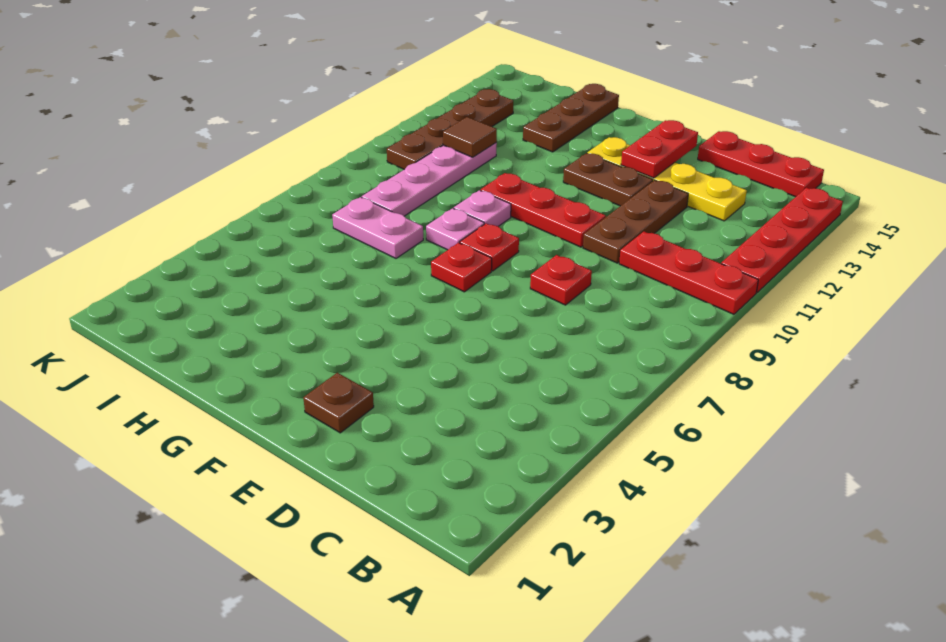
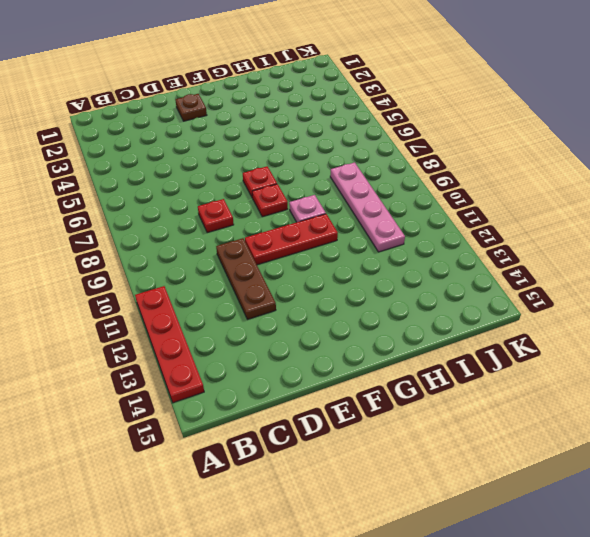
none -> red plate A10:C10 level 1
none -> red plate B15:D15 level 1
none -> yellow plate C13:F13 level 1

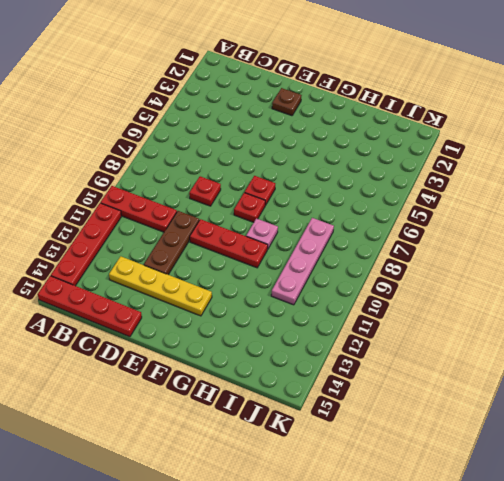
red plate A15:D15 level 1 -> red plate B15:D15 level 1
none -> brown plate E12:F12 level 1
none -> pink plate G8 level 1
none -> pink plate H7:I7 level 1

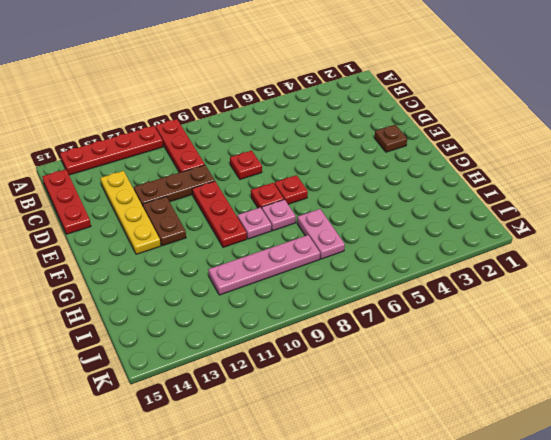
none -> brown plate H13:H15 level 1
none -> brown plate J10:J13 level 1
none -> red plate E13:E14 level 2

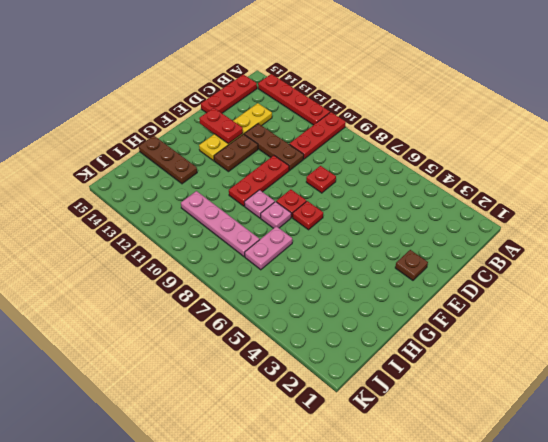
none -> brown plate J10:J13 level 1
none -> brown tile I11 level 2

